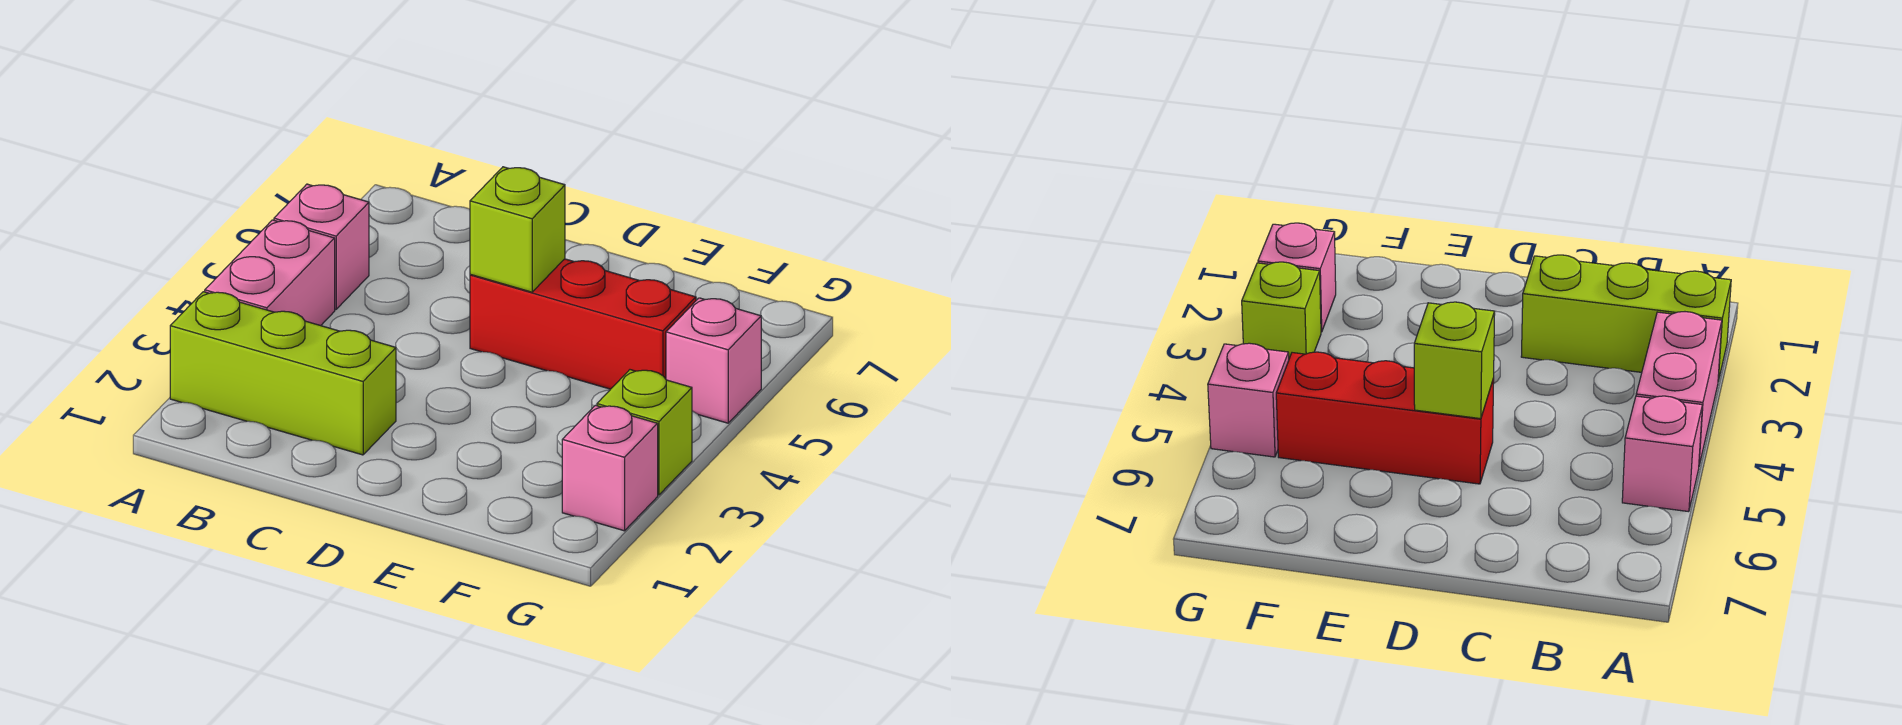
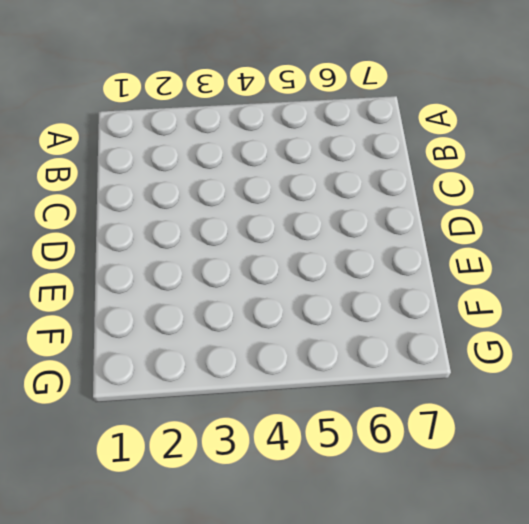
none -> lime brick A2:C2 level 1
none -> pink brick A3:A4 level 1

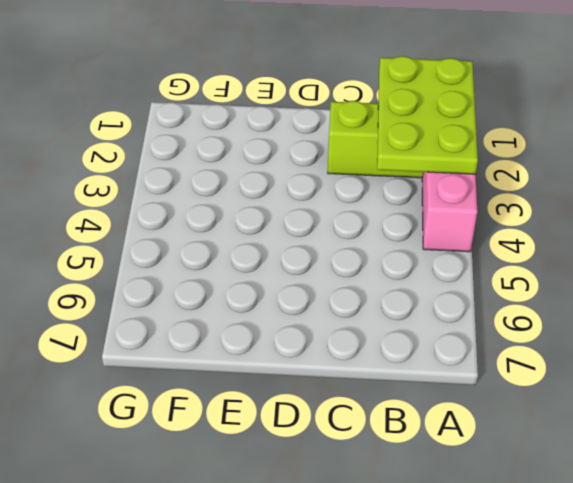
lime plate A1:B3 level 2 -> none
none -> pink brick A5 level 1
none -> red brick D5:F5 level 1

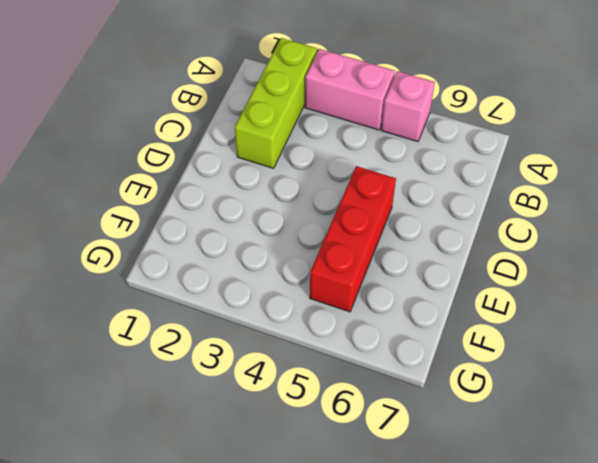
none -> pink brick G2 level 1
none -> lime brick G3 level 1

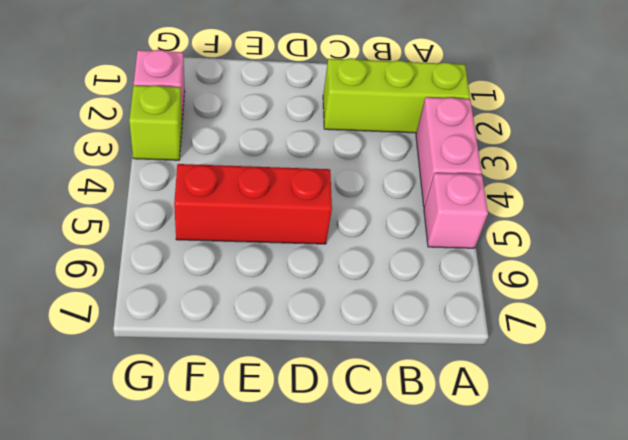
none -> pink brick G5 level 1
none -> lime brick D5 level 2

